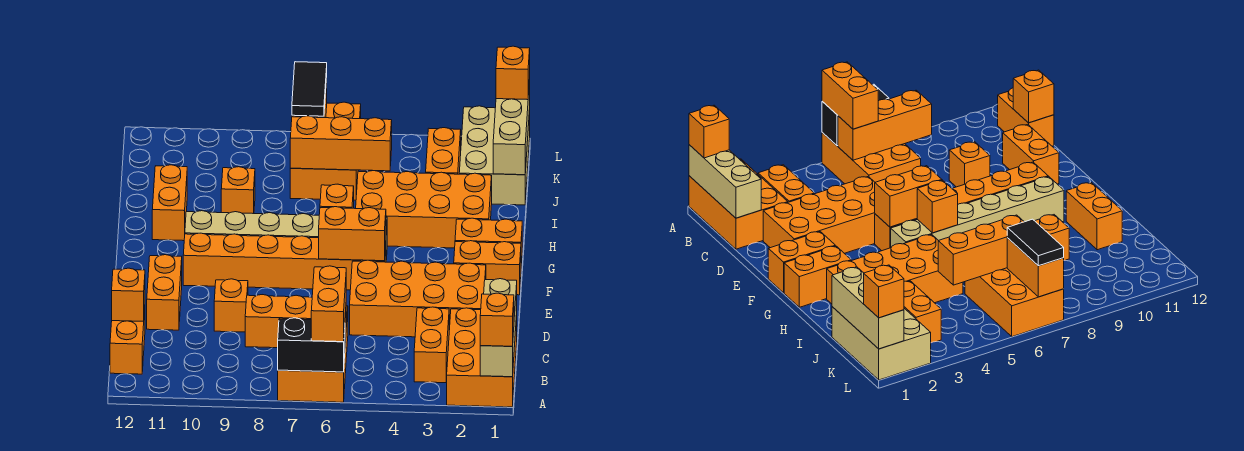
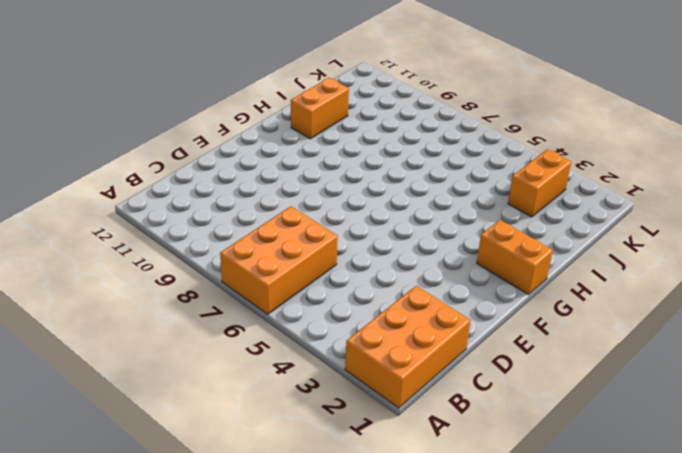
none -> orange brick B3:C3 level 1
none -> orange brick B12:C12 level 1
none -> orange brick D2:E5 level 1
none -> orange brick D9 level 1

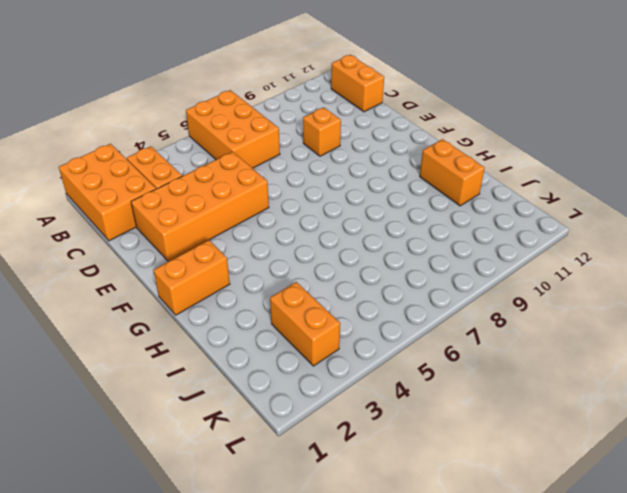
none -> orange brick D11:E11 level 1
none -> orange brick F1:F2 level 1
none -> orange brick F5:F10 level 1
none -> tan brick G5:G10 level 1

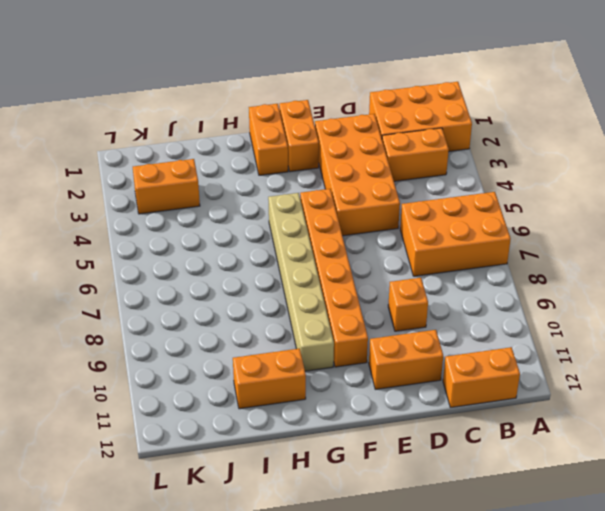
none -> orange brick H2:I5 level 1
none -> orange brick I9 level 1
none -> tan brick J1:L2 level 1
none -> orange brick J6:L7 level 1

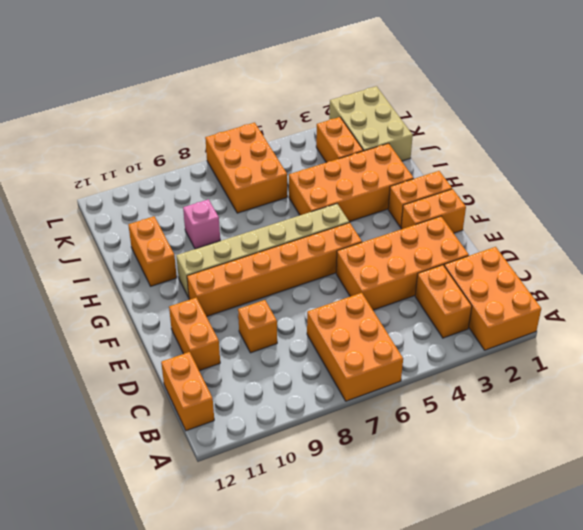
pink brick I9 level 1 -> orange brick I9 level 1
none -> tan brick A1:C1 level 2
none -> black brick A6:A7 level 2
none -> orange brick B6:B8 level 2
none -> orange brick C12 level 2

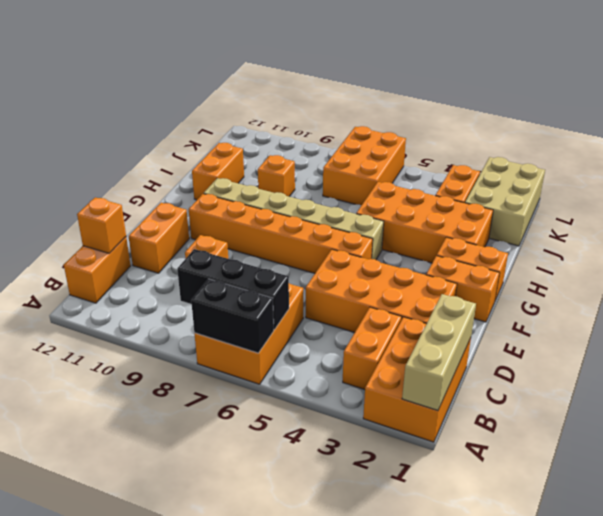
black brick B6:B8 level 2 -> orange brick B6:B8 level 2
none -> orange brick F5:F6 level 2
none -> orange brick G6 level 2
none -> tan brick J1:L1 level 2
none -> orange brick J5:J7 level 2

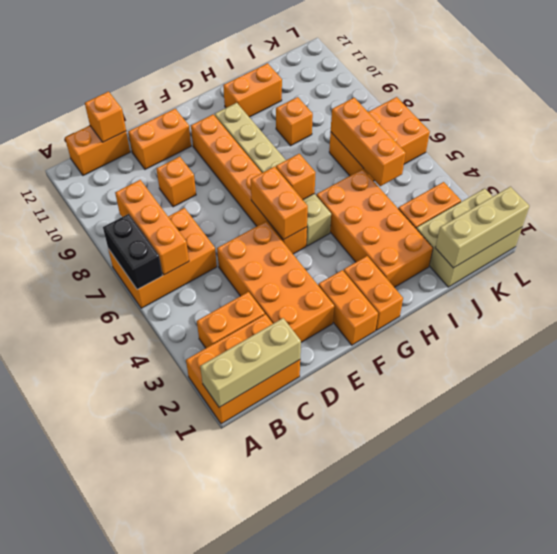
none -> orange brick K7:L7 level 2
none -> orange brick A1 level 3
none -> orange brick A6:B6 level 3
none -> black tile K7:L7 level 3

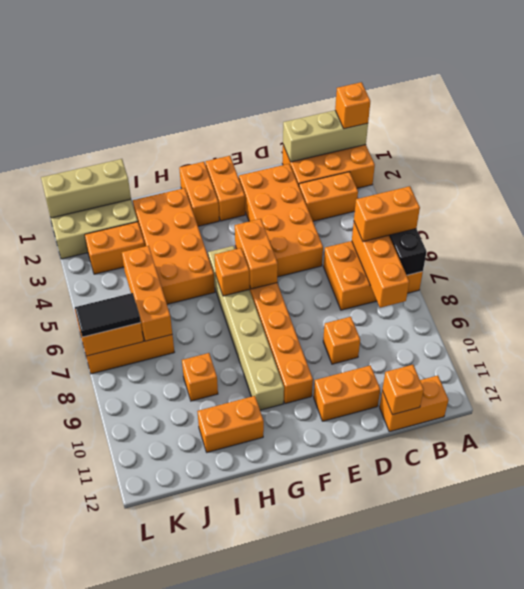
none -> orange brick L1 level 3

